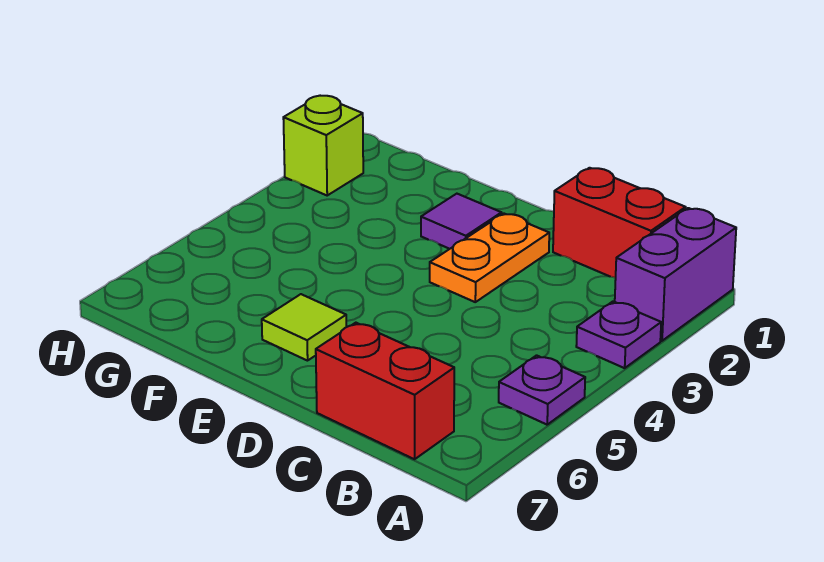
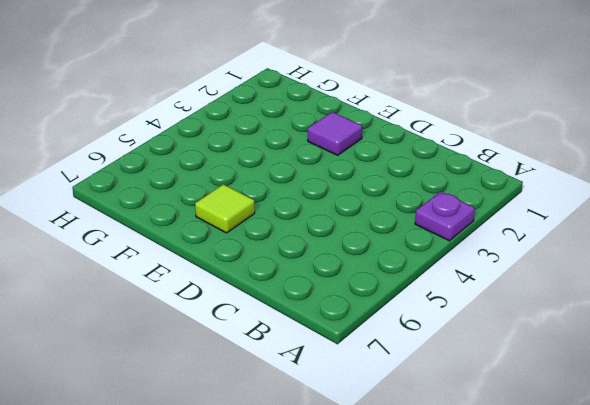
none -> purple brick A1:A2 level 1
none -> purple plate A5 level 1

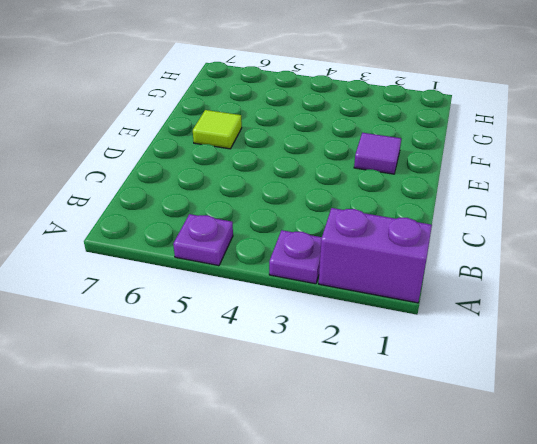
none -> red brick B1:C1 level 1
none -> red brick B7:C7 level 1

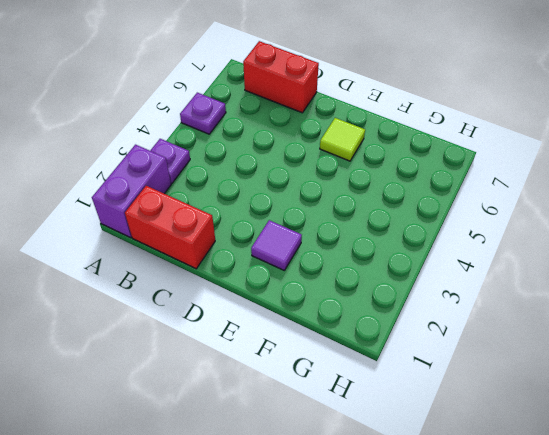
none -> orange plate D2:D3 level 1
none -> lime brick H2 level 1

